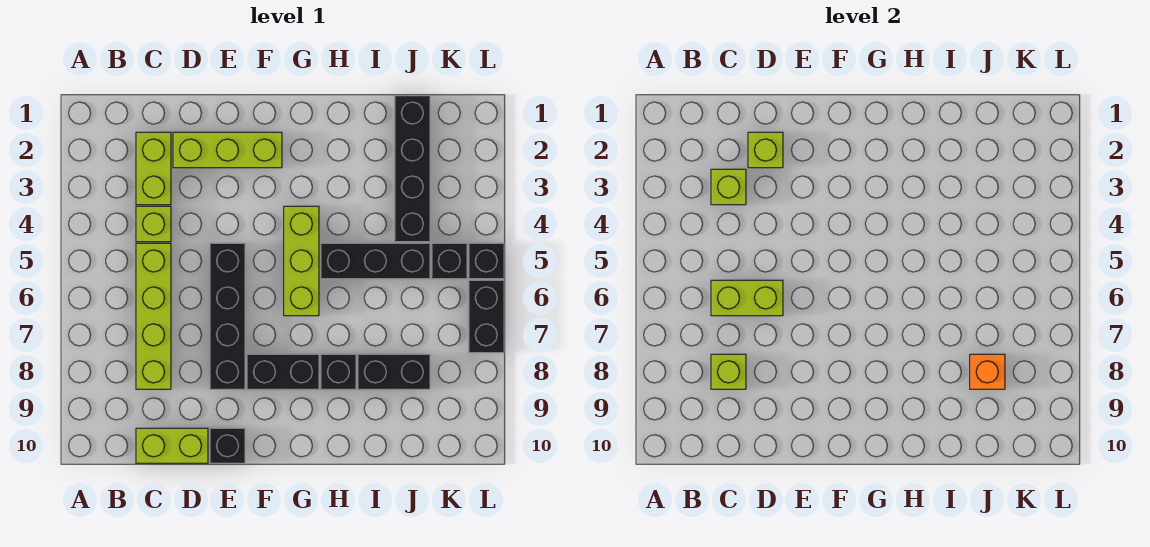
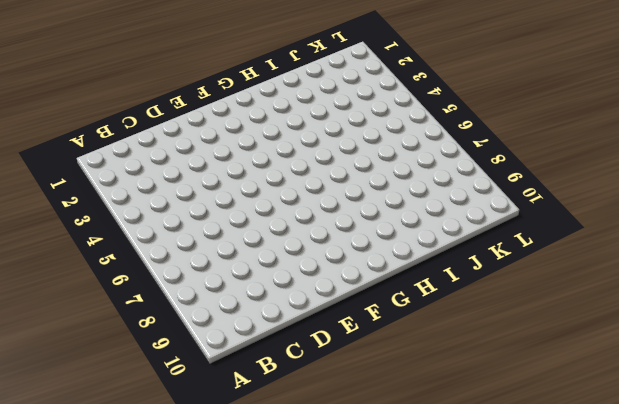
none -> lime brick C2:C3 level 1
none -> lime brick C4 level 1
none -> lime brick C5:C8 level 1

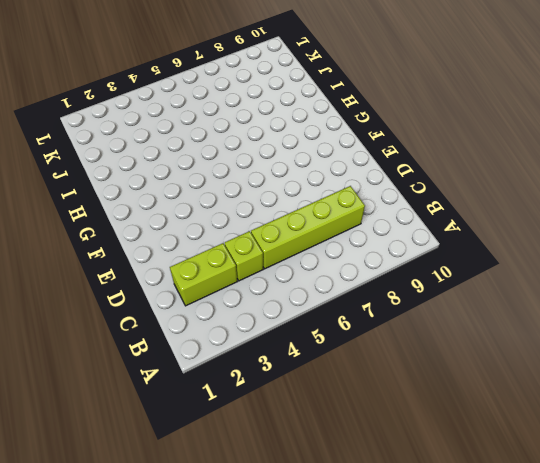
none -> lime brick C10:D10 level 1
none -> lime brick D2:F2 level 1
none -> black brick E5:E8 level 1

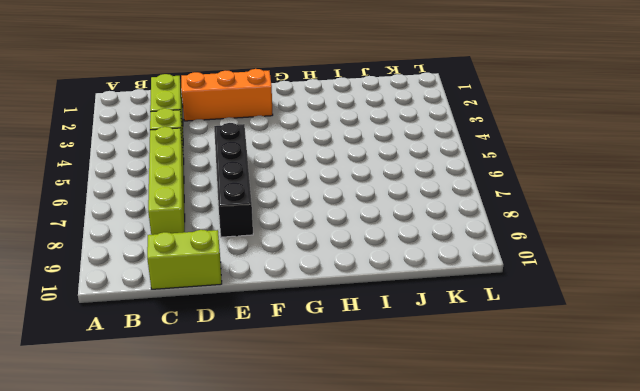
orange brick D2:F2 level 1 -> lime brick D2:F2 level 1
none -> black brick E10 level 1
none -> black brick F8:G8 level 1
none -> lime brick G4:G6 level 1

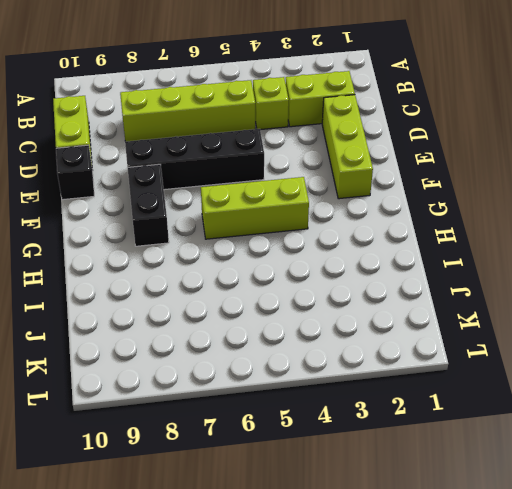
none -> black brick H5:J5 level 1
none -> black brick H8 level 1
none -> black brick I8:J8 level 1

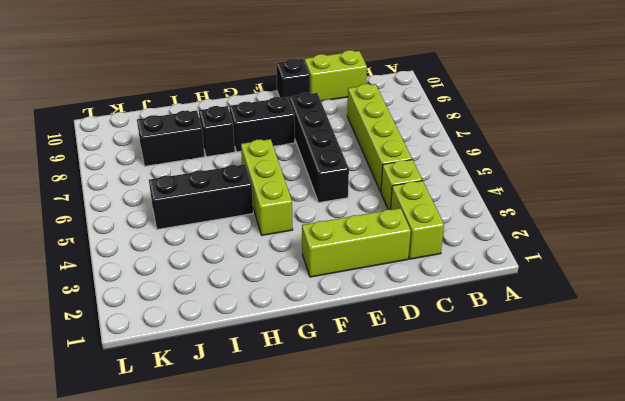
none -> black brick J1:J4 level 1
none -> black brick K5 level 1
none -> black brick L5 level 1

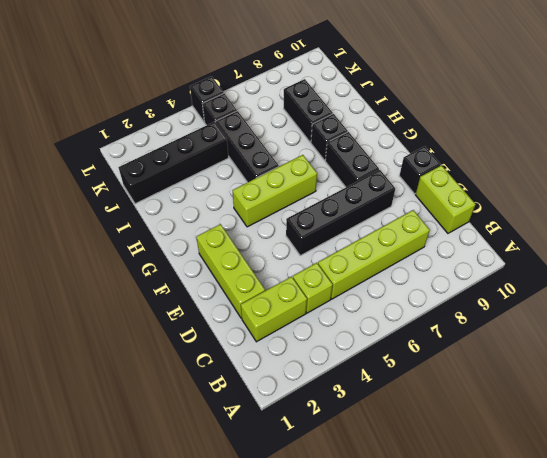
none -> black brick L6:L7 level 1
none -> lime brick C3 level 2
none -> lime brick C6:D6 level 2

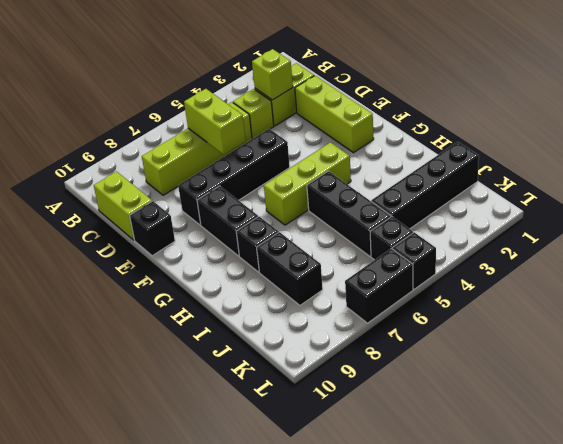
none -> lime brick C8 level 2
none -> lime brick D2 level 2
none -> orange brick J8 level 2

